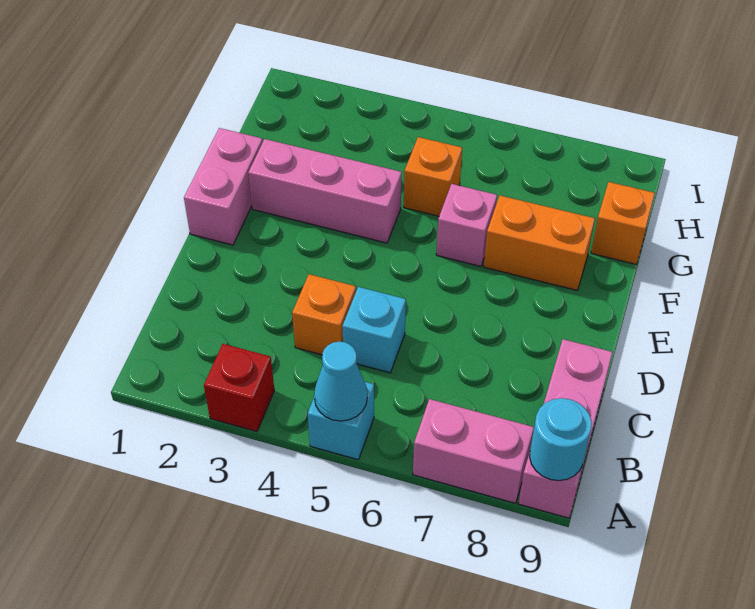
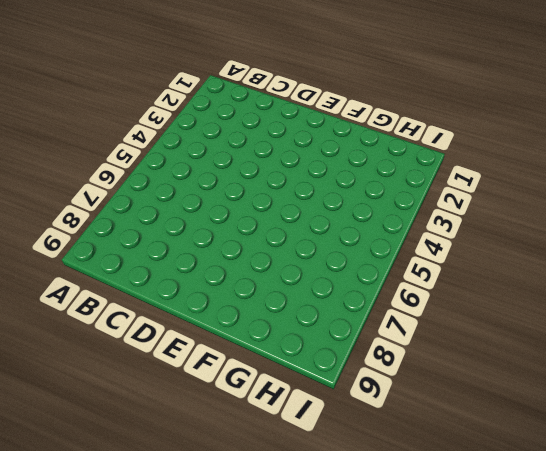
none -> red brick A3 level 1
none -> cyan brick A5 level 1
none -> pink brick A7:A8 level 1

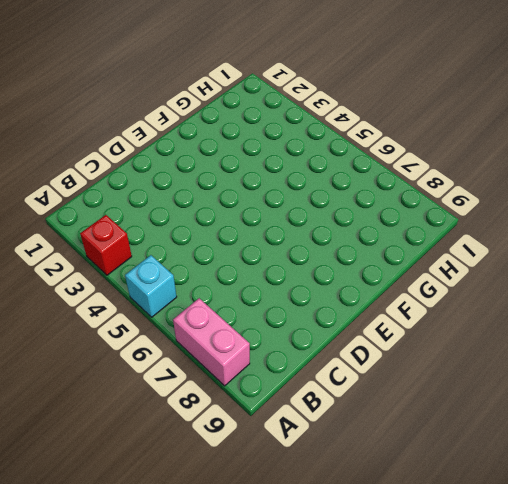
none -> pink brick A9:C9 level 1
none -> orange brick C4 level 1
none -> cyan brick C5 level 1

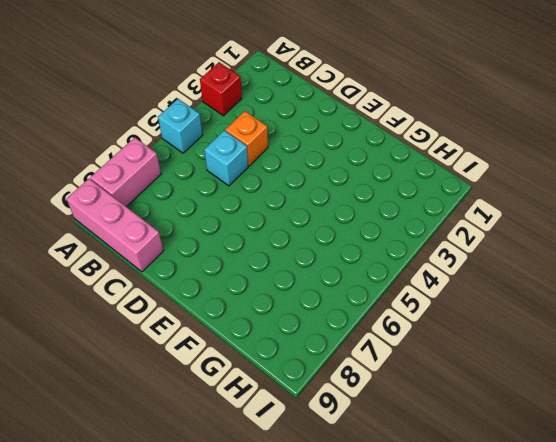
none -> pink brick E1:F1 level 1
none -> pink brick F2:F4 level 1
none -> pink brick F6 level 1

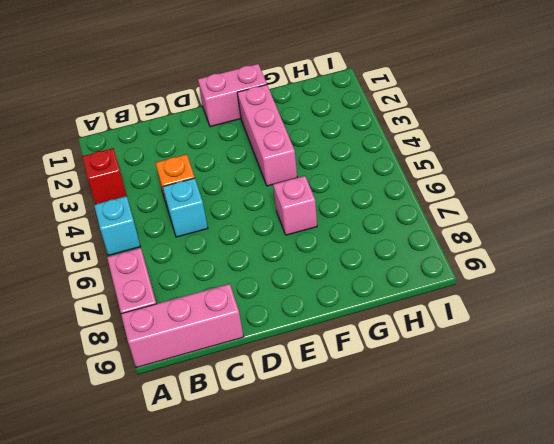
none -> orange brick F7:F8 level 1
none -> orange brick G5 level 1
none -> orange brick G9 level 1

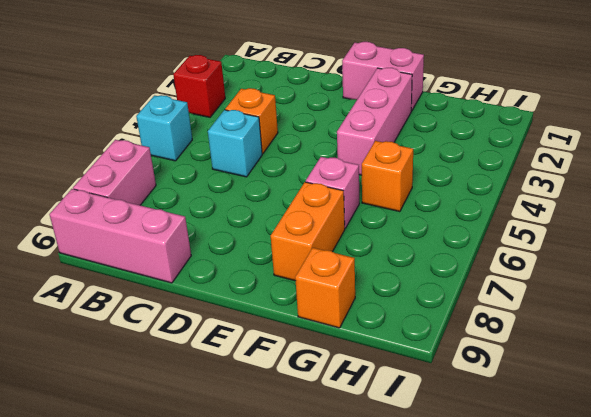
none -> cyan cone A5 level 2
none -> cyan round brick A9 level 2

